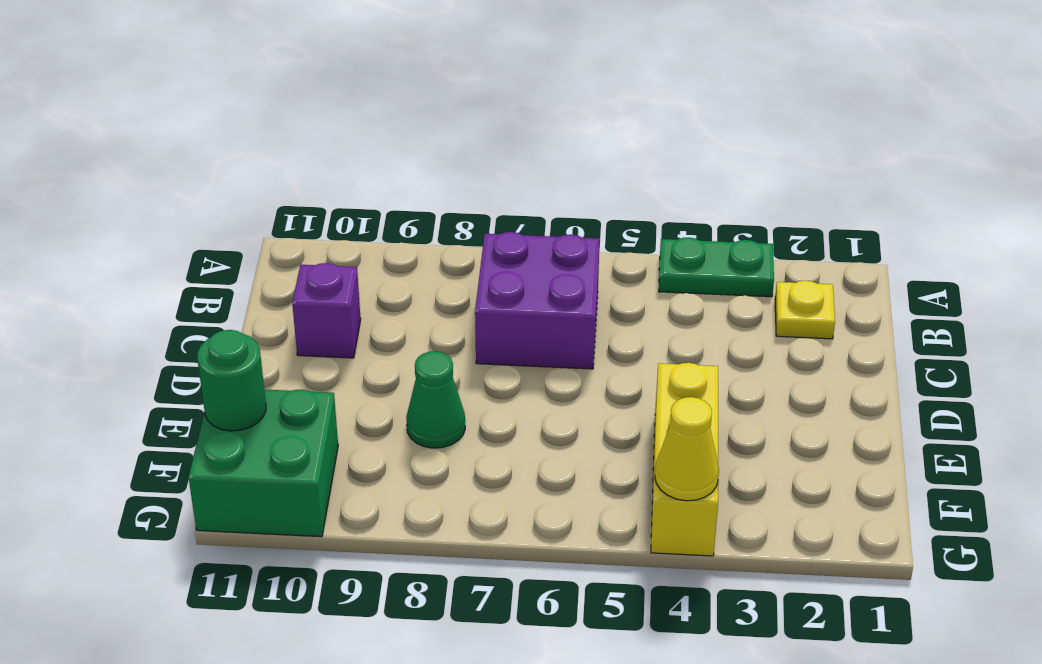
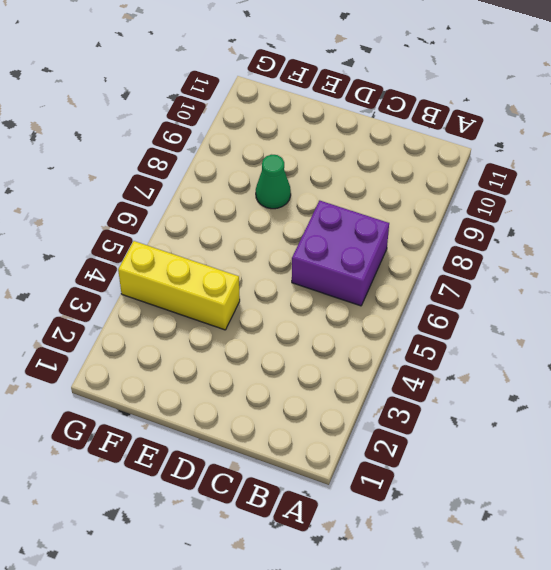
none -> green plate A3:A4 level 1
none -> yellow plate B2 level 1

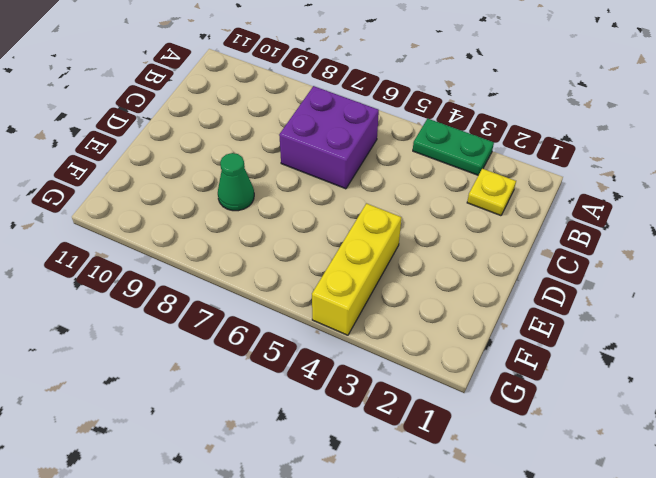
none -> purple brick C10 level 1
none -> green brick F10:G11 level 1

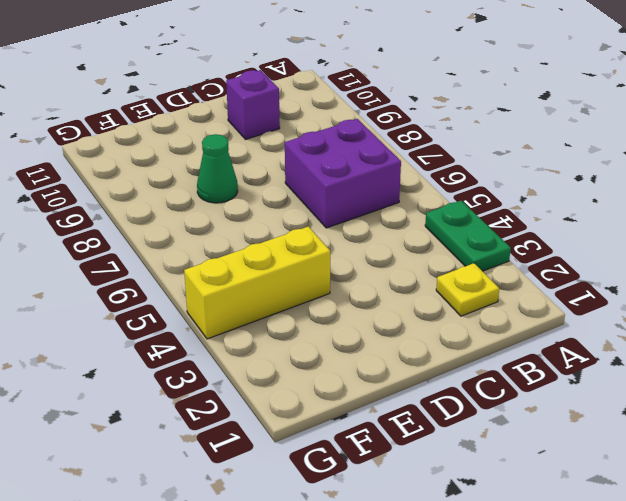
none -> green brick F10:G11 level 1
none -> green round brick F11 level 2

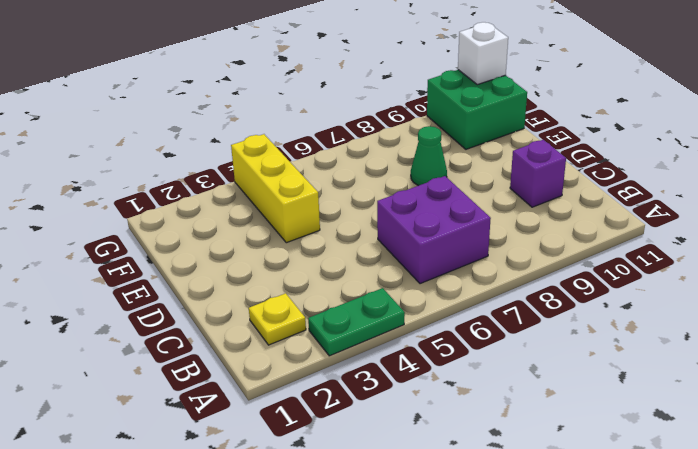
white brick G11 level 2 -> none
none -> green round brick F11 level 2
none -> yellow cone G4 level 2

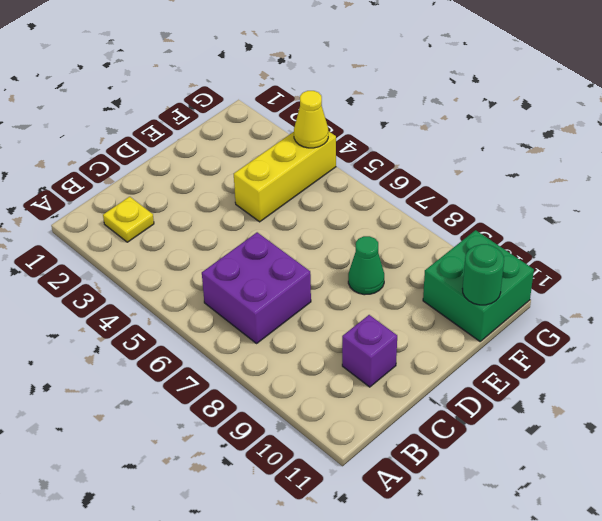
none -> green plate A3:A4 level 1

